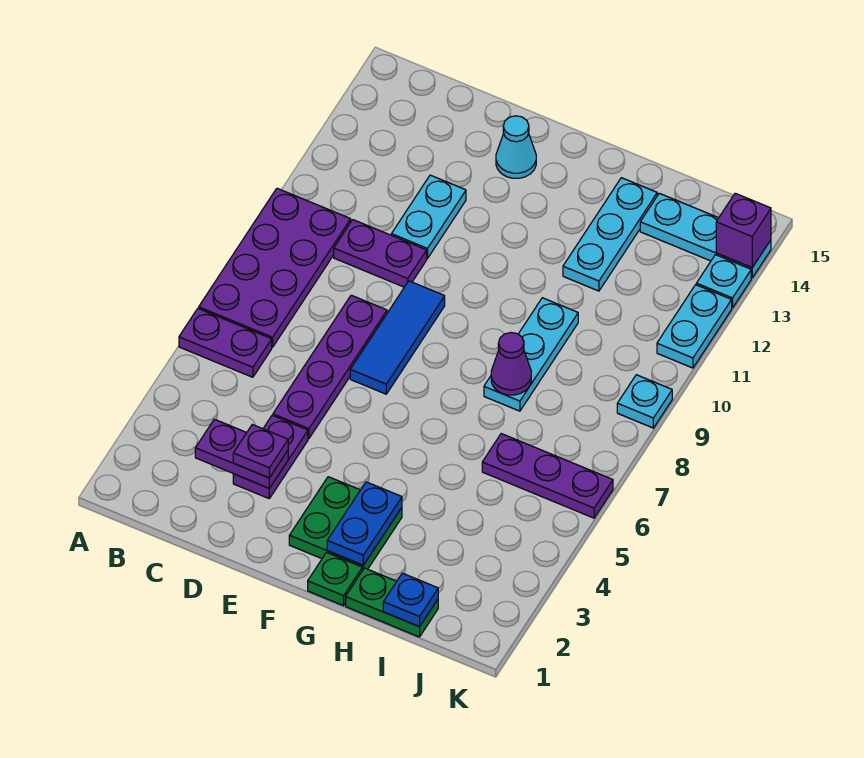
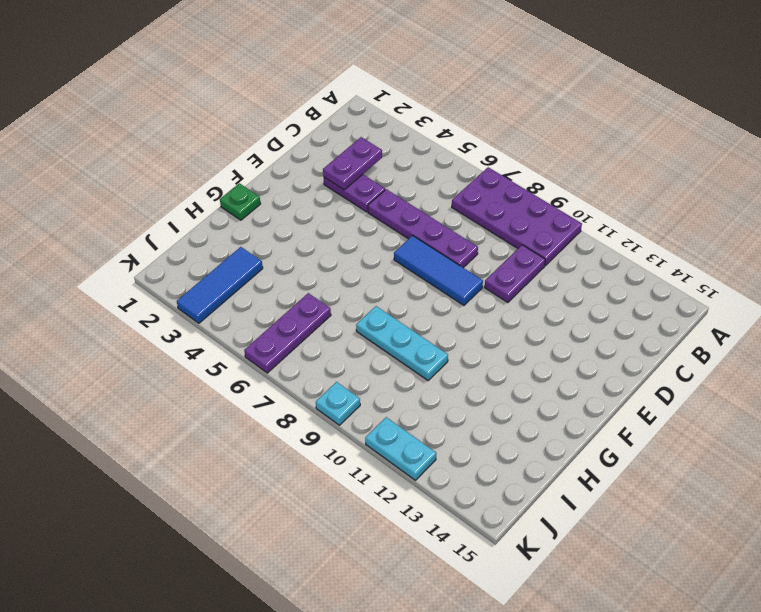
blue tile I3:K3 level 1 -> none
none -> purple plate A6:B6 level 1
none -> cyan plate D11:D12 level 1
none -> cyan cone E14 level 1

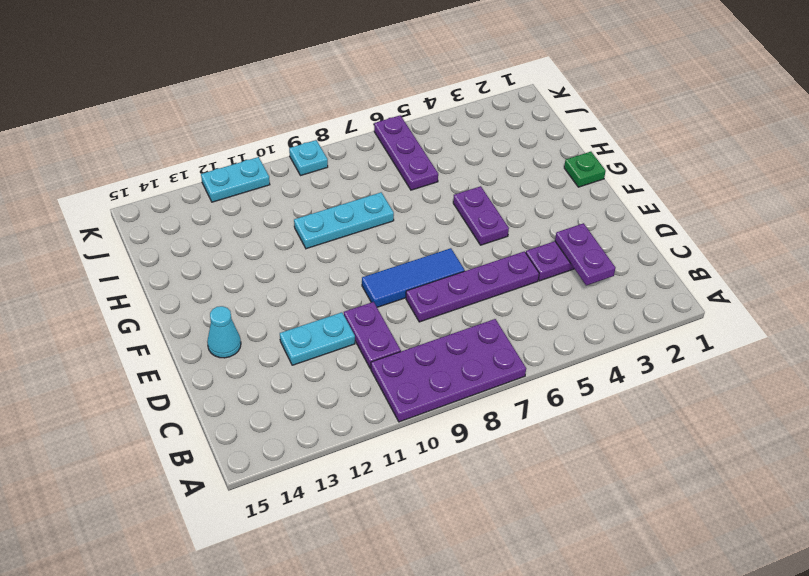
purple plate F5:G5 level 1 -> purple plate A6:B6 level 1
none -> green plate F2:G3 level 1
none -> green plate H1:I1 level 1
none -> cyan plate H12:H14 level 1

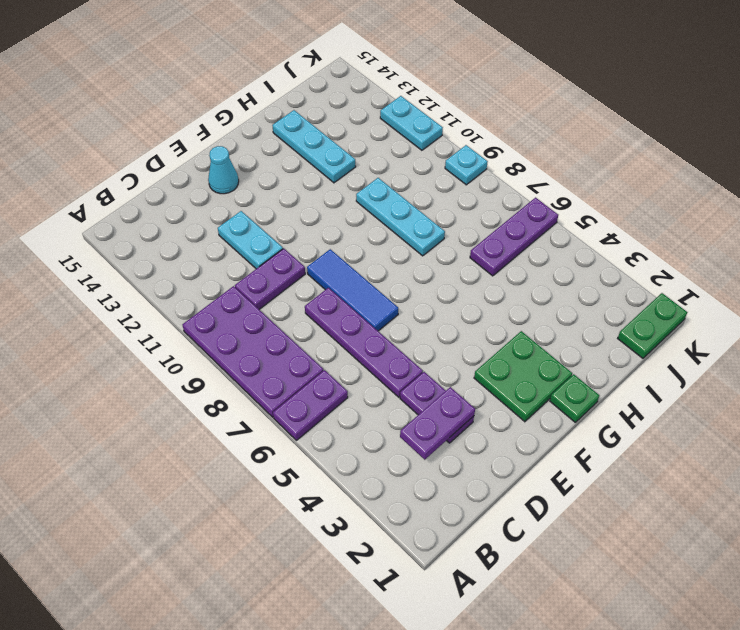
green plate J1:K1 level 1 -> green plate H1:I1 level 1
none -> cyan plate I14:K14 level 1
none -> cyan plate K13 level 1
none -> blue plate G2:G3 level 2

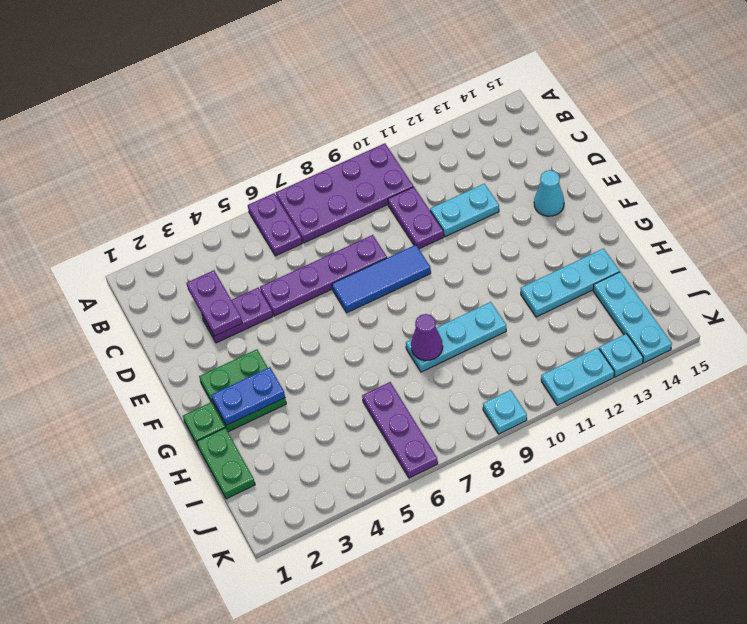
none -> blue plate I1 level 2
none -> purple brick K14 level 2
none -> purple plate D3 level 3

